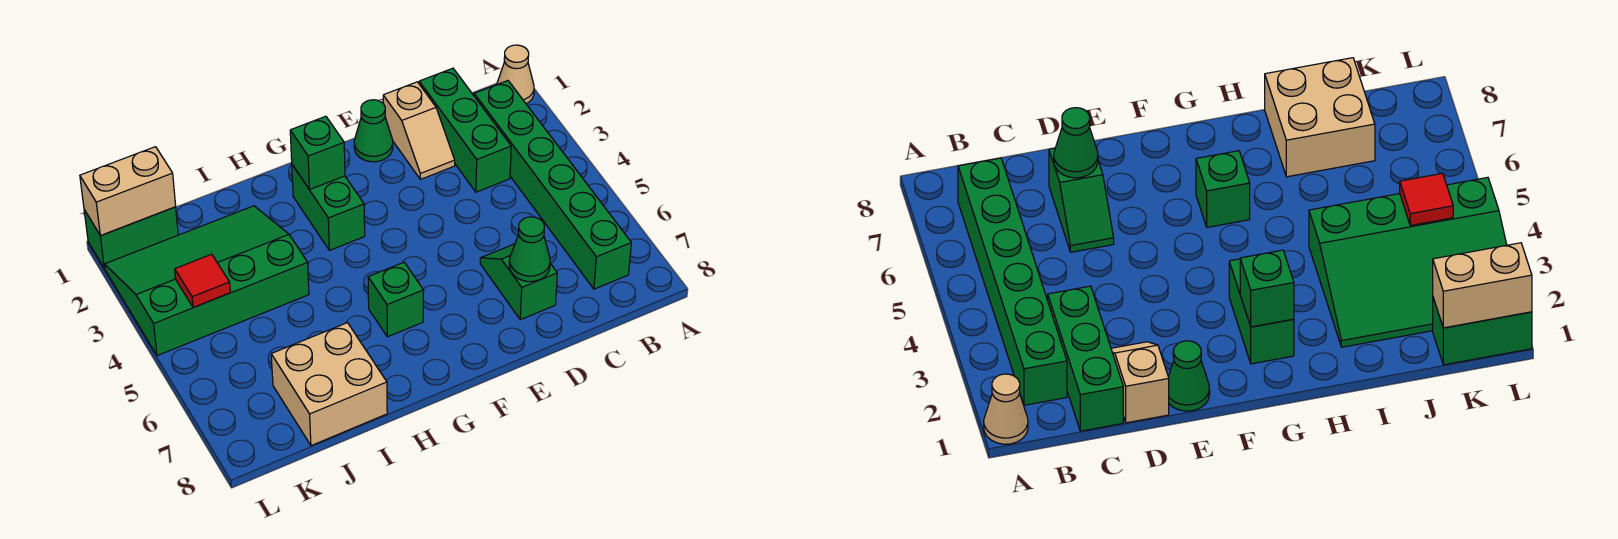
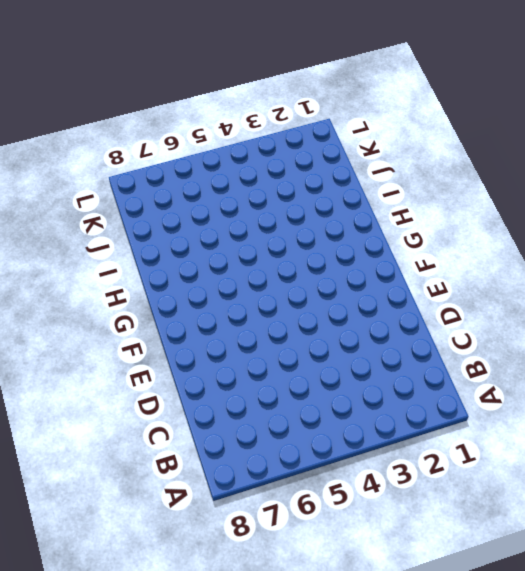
none -> tan cone A1 level 1
none -> green brick B2:B7 level 1
none -> green brick C1:C3 level 1

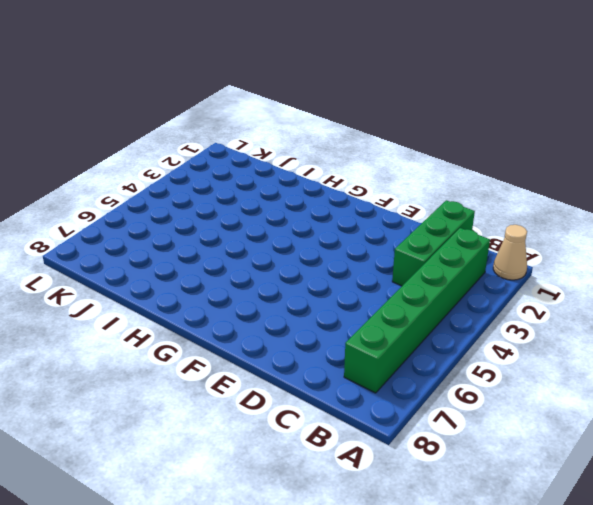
none -> tan slope D1:D2 level 1 top 1
none -> green slope D6:D7 level 1 top 7
none -> green cone E1 level 1

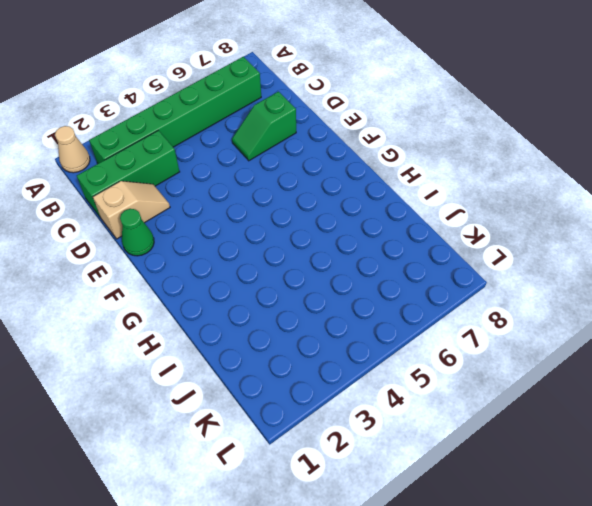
none -> green brick G2:G3 level 1
none -> green brick G6 level 1
none -> green slope I2:L4 level 1 top 4

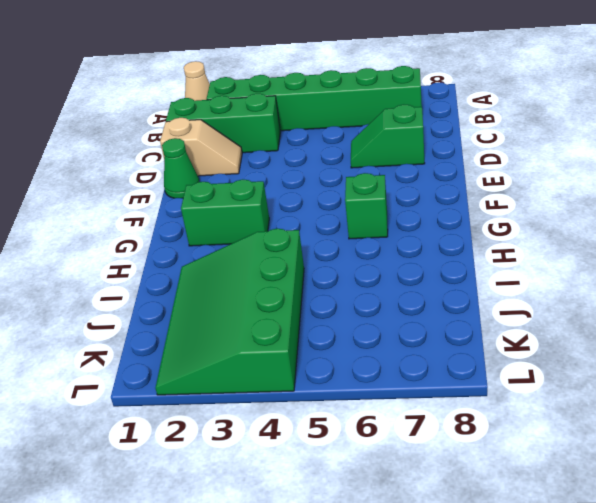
none -> tan brick I7:J8 level 1
none -> green brick K1:L1 level 1
none -> green cone D7 level 2

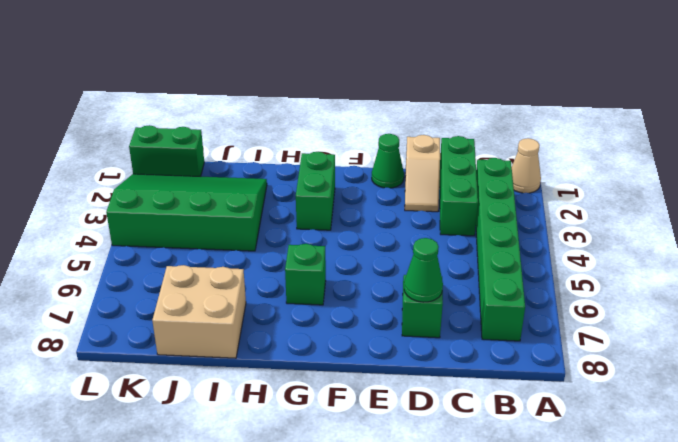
none -> green brick G2 level 2
none -> tan brick K1:L1 level 2
none -> red tile K4 level 2

